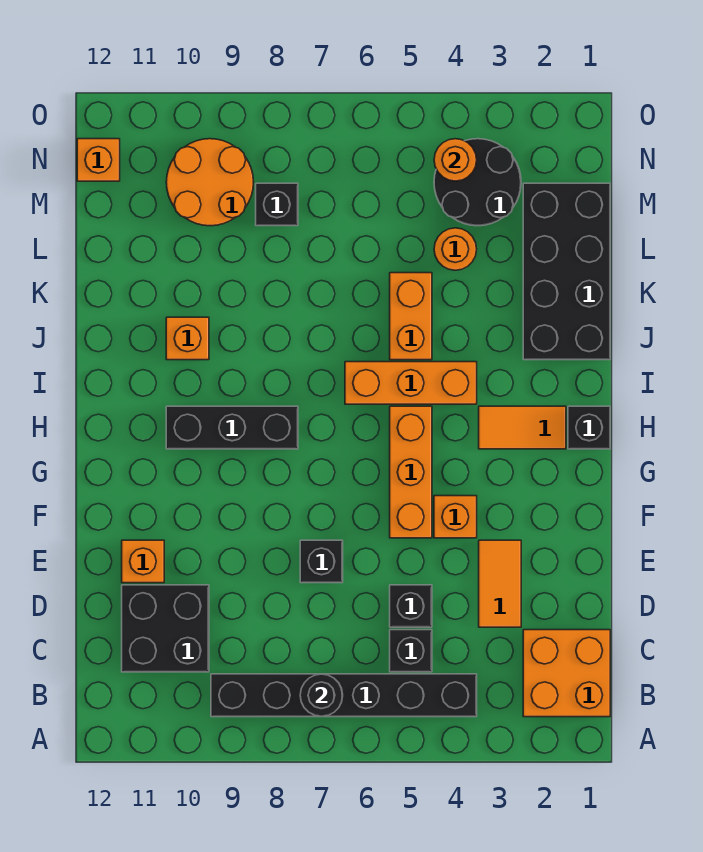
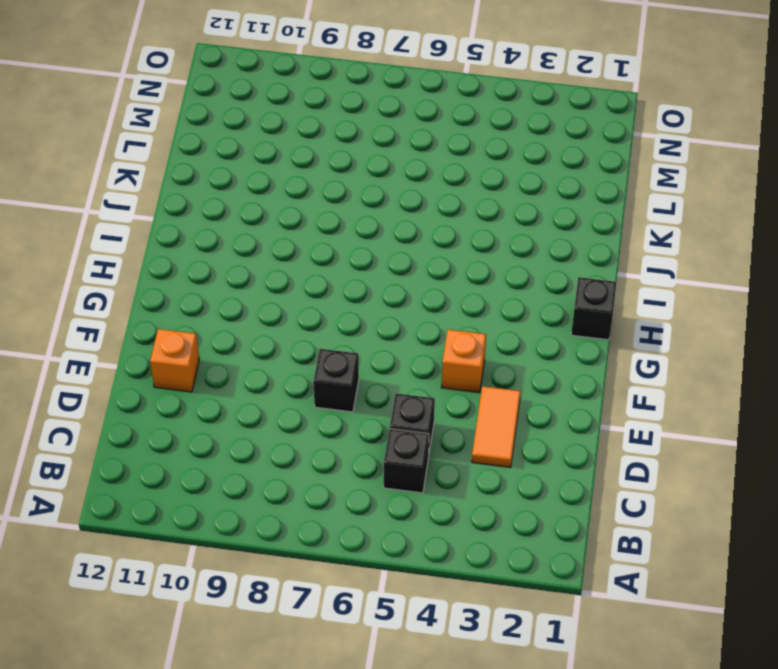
none -> orange brick B1:C2 level 1
none -> black brick B4:B9 level 1
none -> black brick C10:D11 level 1

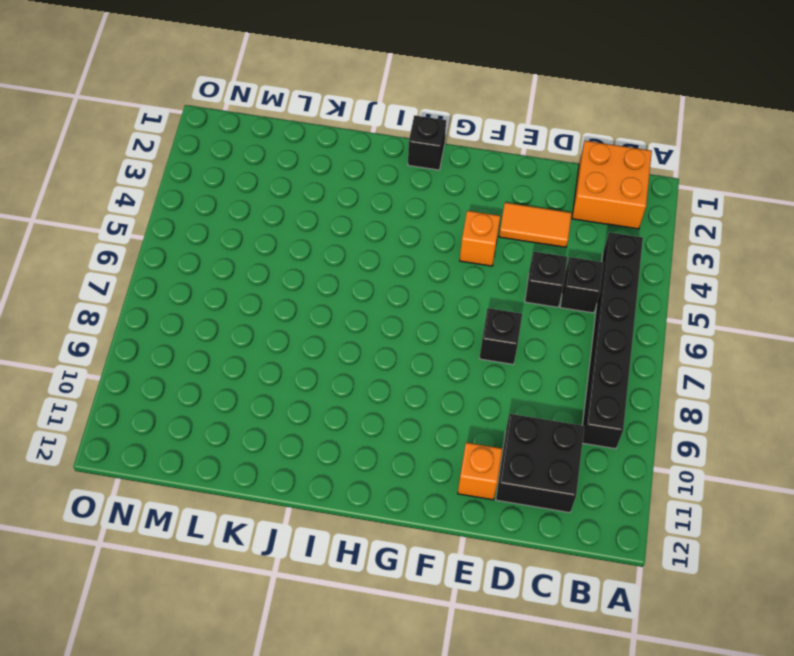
none -> orange brick F5:H5 level 1
none -> orange tile H2:H3 level 1
none -> black brick H8:H10 level 1

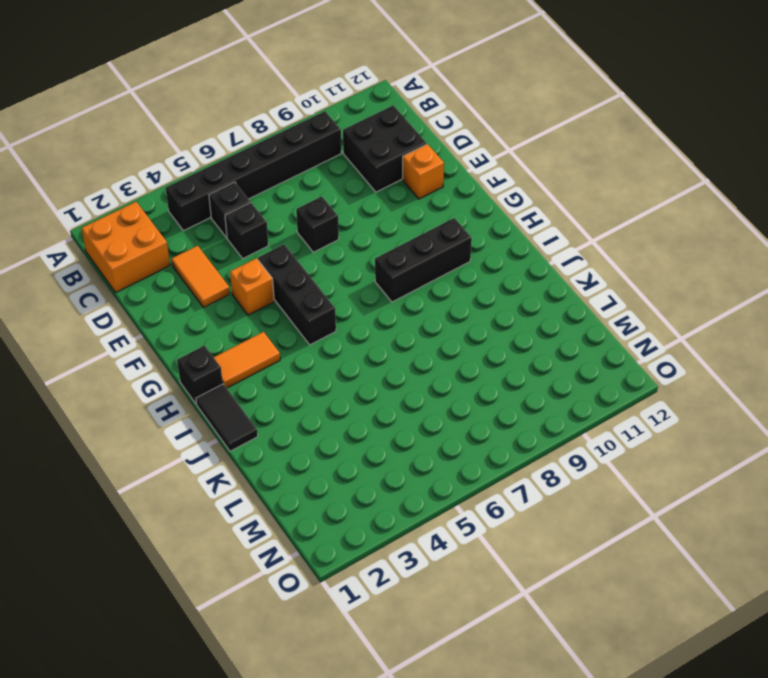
black brick F5:H5 level 1 -> orange brick F5:H5 level 1
black tile I1:J1 level 1 -> black brick J1:M2 level 1
none -> orange brick I4:I6 level 1
none -> orange brick J5:K5 level 1
none -> orange brick J10 level 1

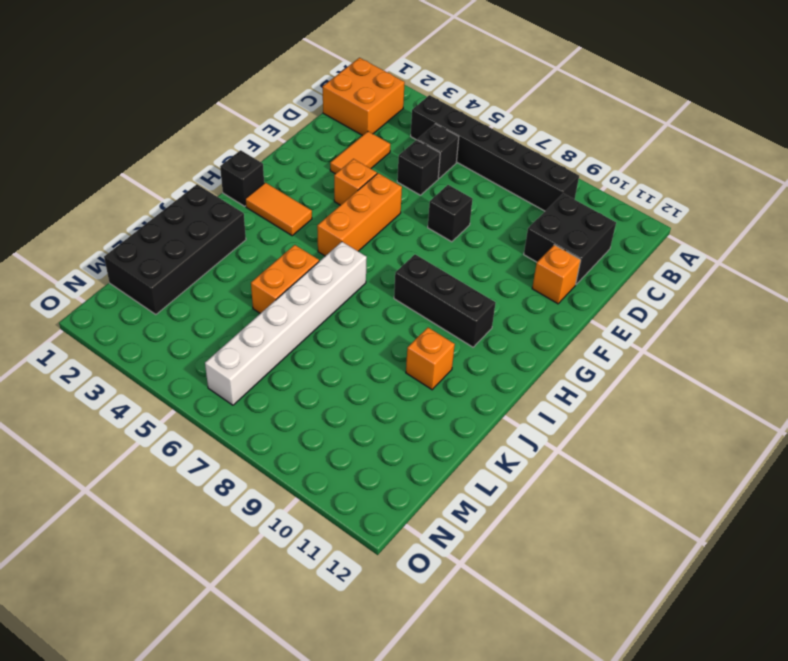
white brick I6:N6 level 1 -> orange brick I4:I6 level 1
none -> orange round brick L4 level 1
none -> black round brick M3:N4 level 1
none -> black brick M8 level 1

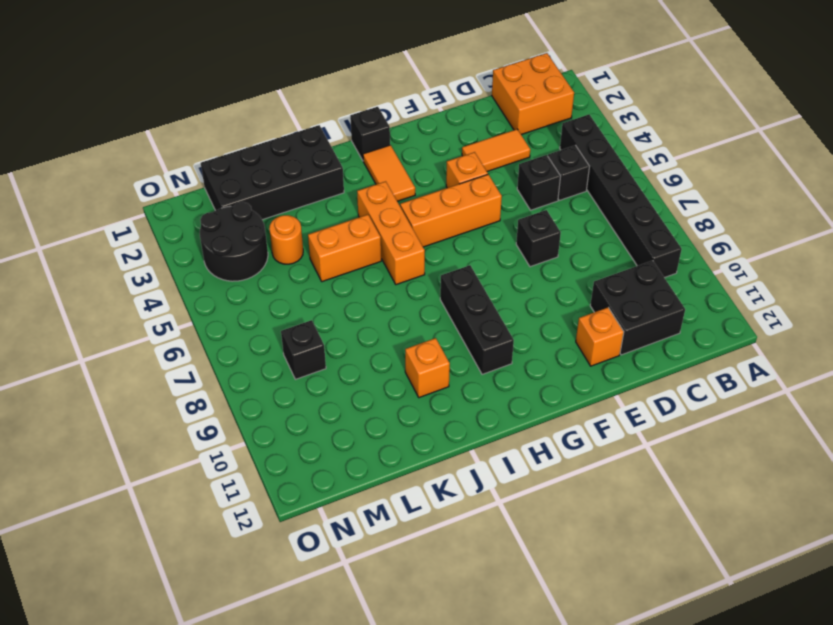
none -> orange round brick M9:N10 level 1
none -> orange brick N12 level 1
none -> black round brick B7 level 2

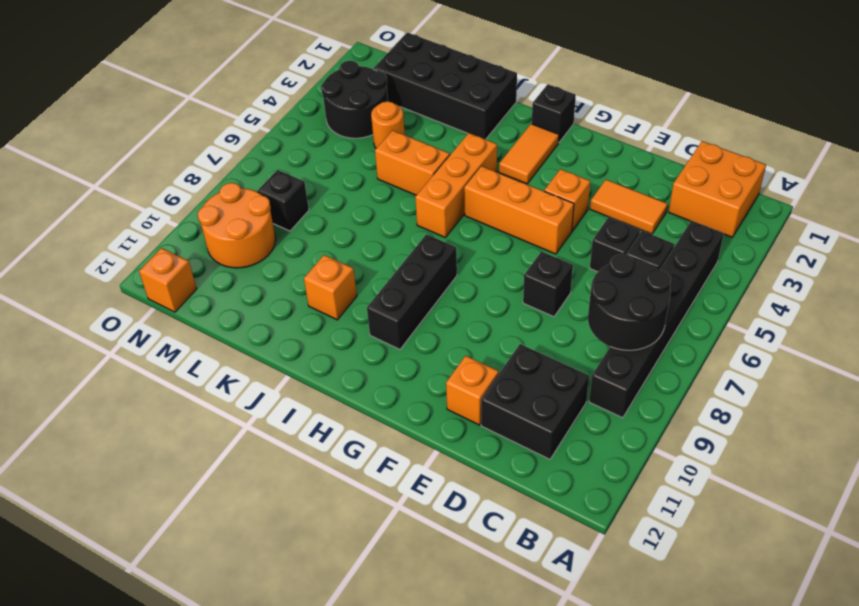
black round brick B7:C8 level 2 -> black round brick B7 level 2
none -> orange round brick N4 level 2

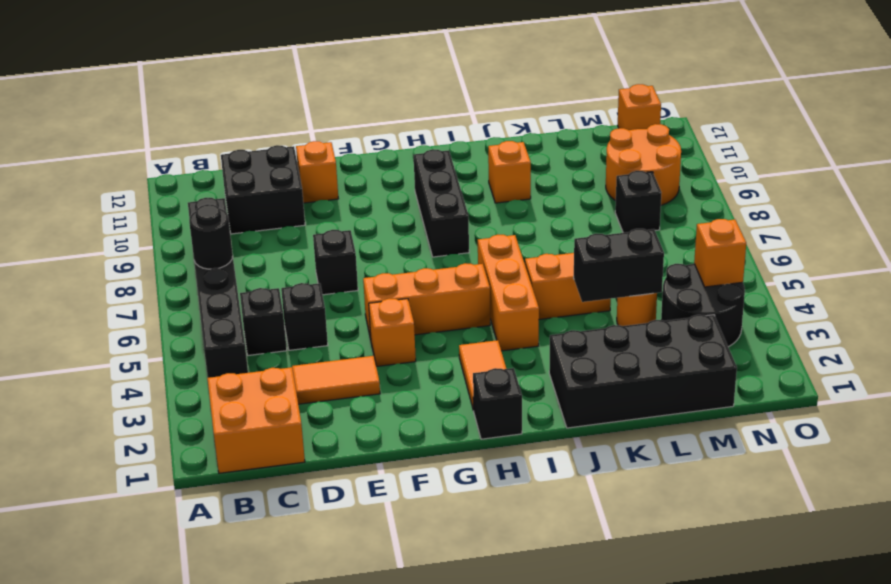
black brick K4:L4 level 2 -> none
orange brick N4 level 2 -> orange round brick N4 level 2

